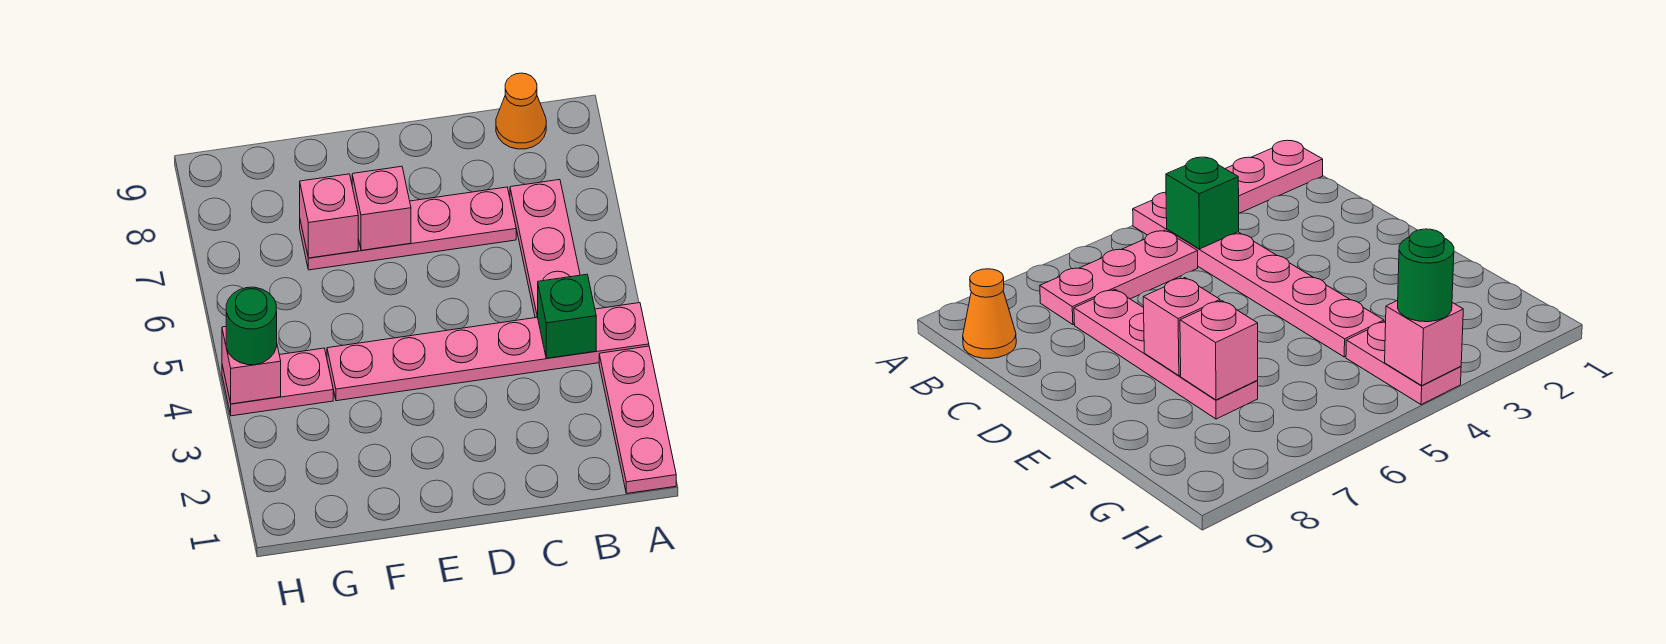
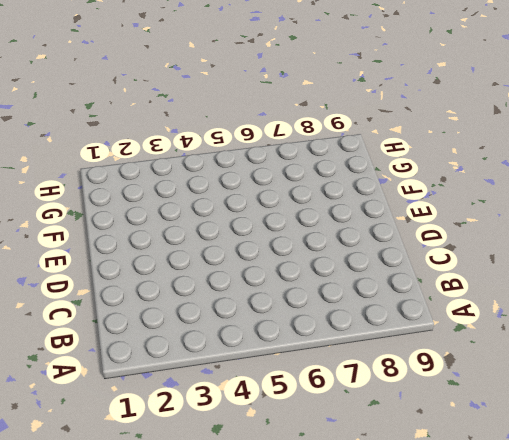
none -> pink plate A1:A3 level 1
none -> pink plate A4:F4 level 1

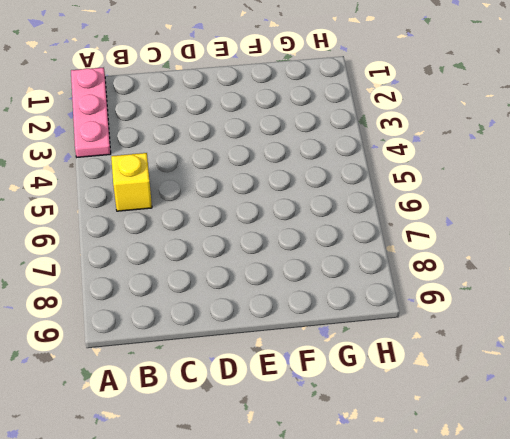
yellow brick B5 level 1 -> pink plate B5:B7 level 1
none -> pink plate A4:F4 level 1
none -> orange cone B9 level 1

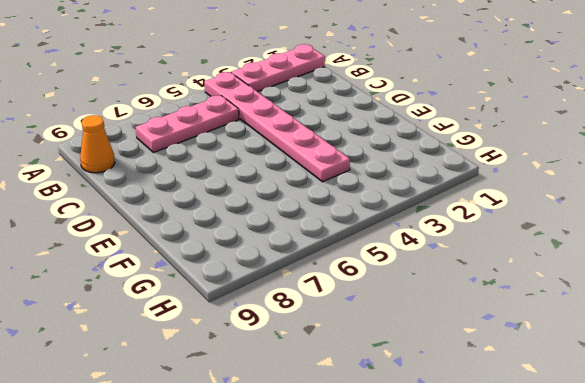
none -> pink plate C7:F7 level 1
none -> pink plate G4:H4 level 1

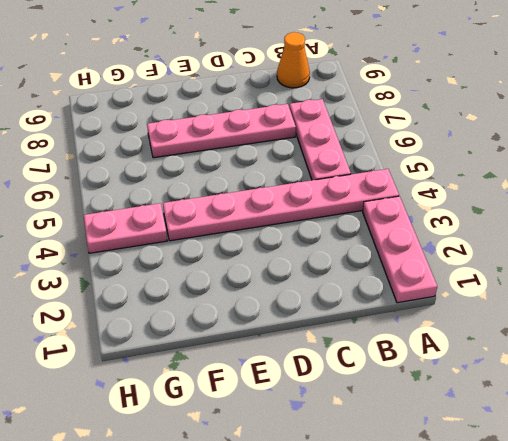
none -> green brick B4 level 2
none -> pink brick E7 level 2

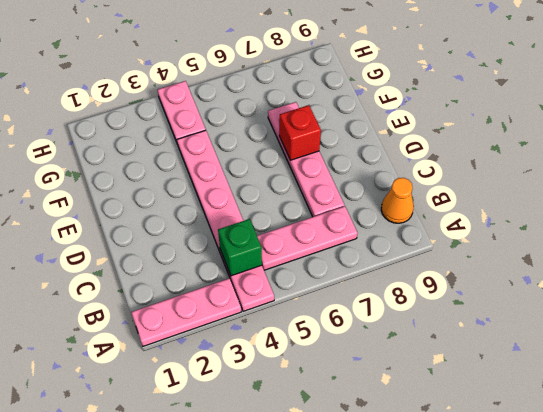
red brick E7 level 2 -> pink brick E7 level 2
none -> pink brick F7 level 2
none -> pink brick H4 level 2

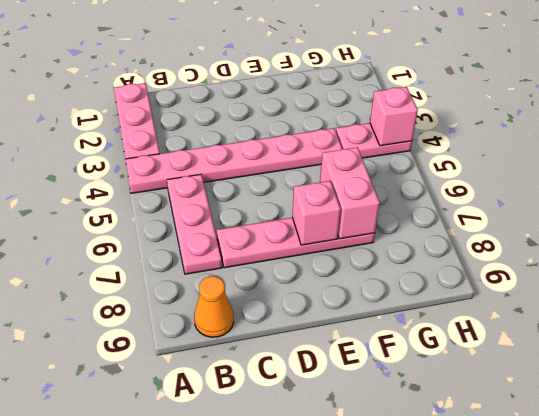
pink brick F6:F7 level 2 -> pink brick F7 level 2
none -> green brick B4 level 2
none -> green round brick H4 level 3

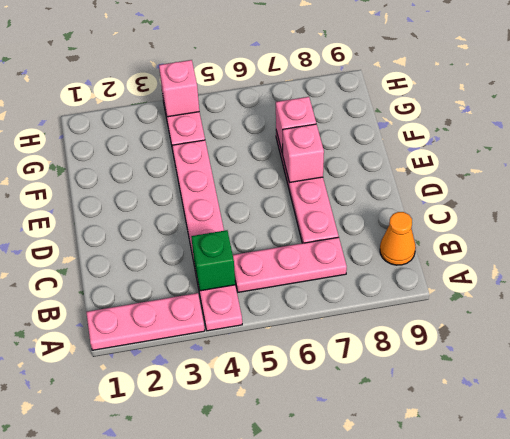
none -> green round brick H4 level 3

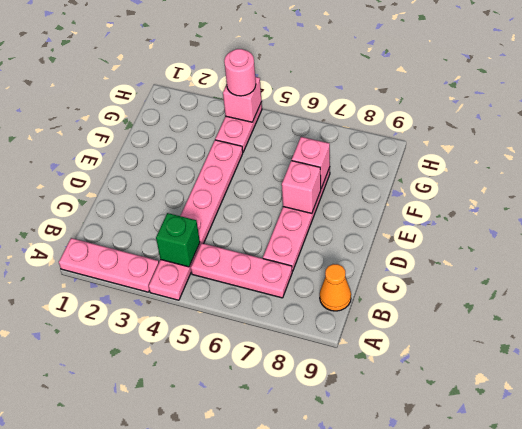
pink round brick H4 level 3 -> green round brick H4 level 3

